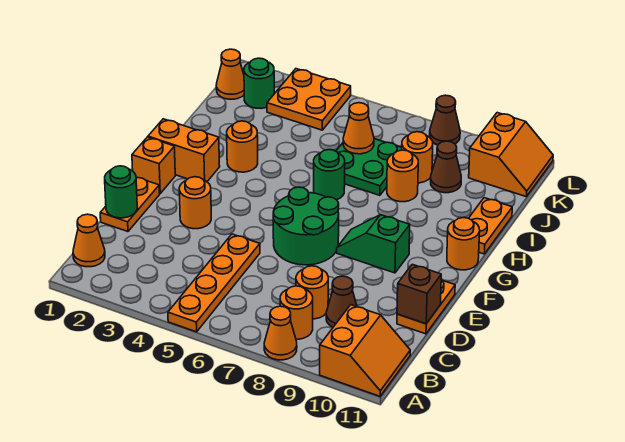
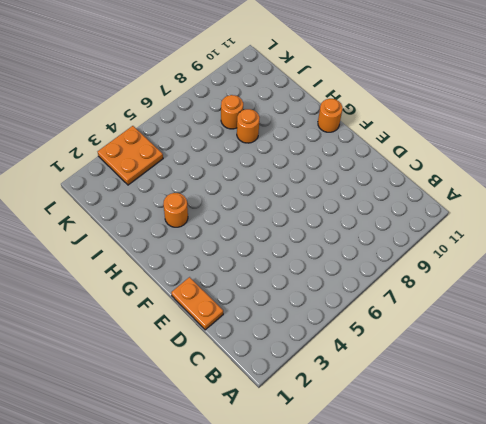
none -> orange plate A5:D5 level 1
none -> orange cone A8 level 1
none -> orange slope A10:B11 level 1 top 10
none -> orange cone B1 level 1

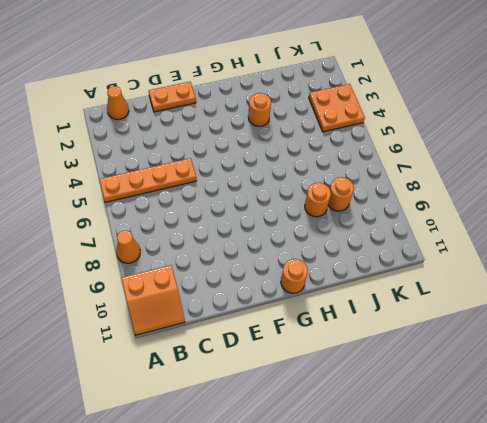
none -> orange round brick B8 level 1
none -> orange round brick C8 level 1
none -> brown cone C9 level 1
none -> orange plate D11:E11 level 1

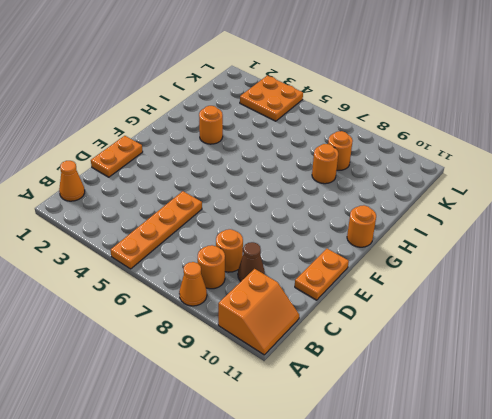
none -> orange round brick E3 level 1
none -> green round brick E6:F7 level 1
none -> orange brick F1 level 1
none -> green slope F8:F9 level 1 top 9

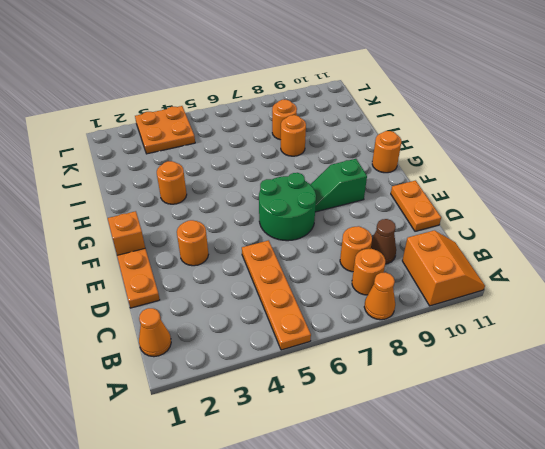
none -> orange brick G1:G2 level 1
none -> green round brick H6 level 1
none -> orange plate H11:I11 level 1
none -> green plate I6:J7 level 1

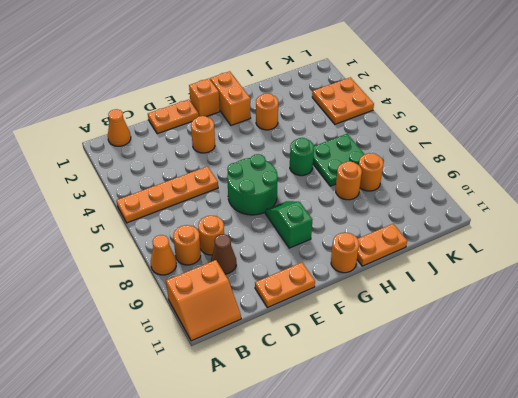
none -> brown cone J9 level 1
none -> orange cone K1 level 1
none -> green round brick K2 level 1
none -> orange slope K10:L11 level 1 top 10

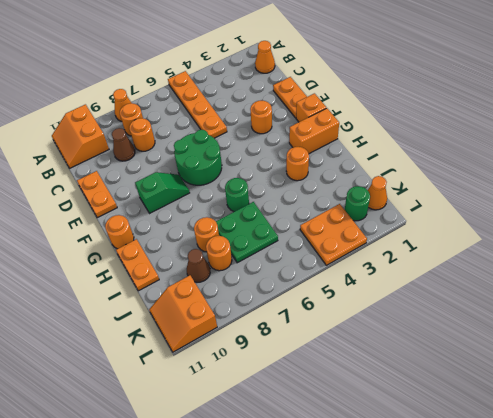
none -> brown cone L8 level 1
none -> green round brick D1 level 2
none -> brown brick D11 level 2
none -> orange cone J6 level 2

